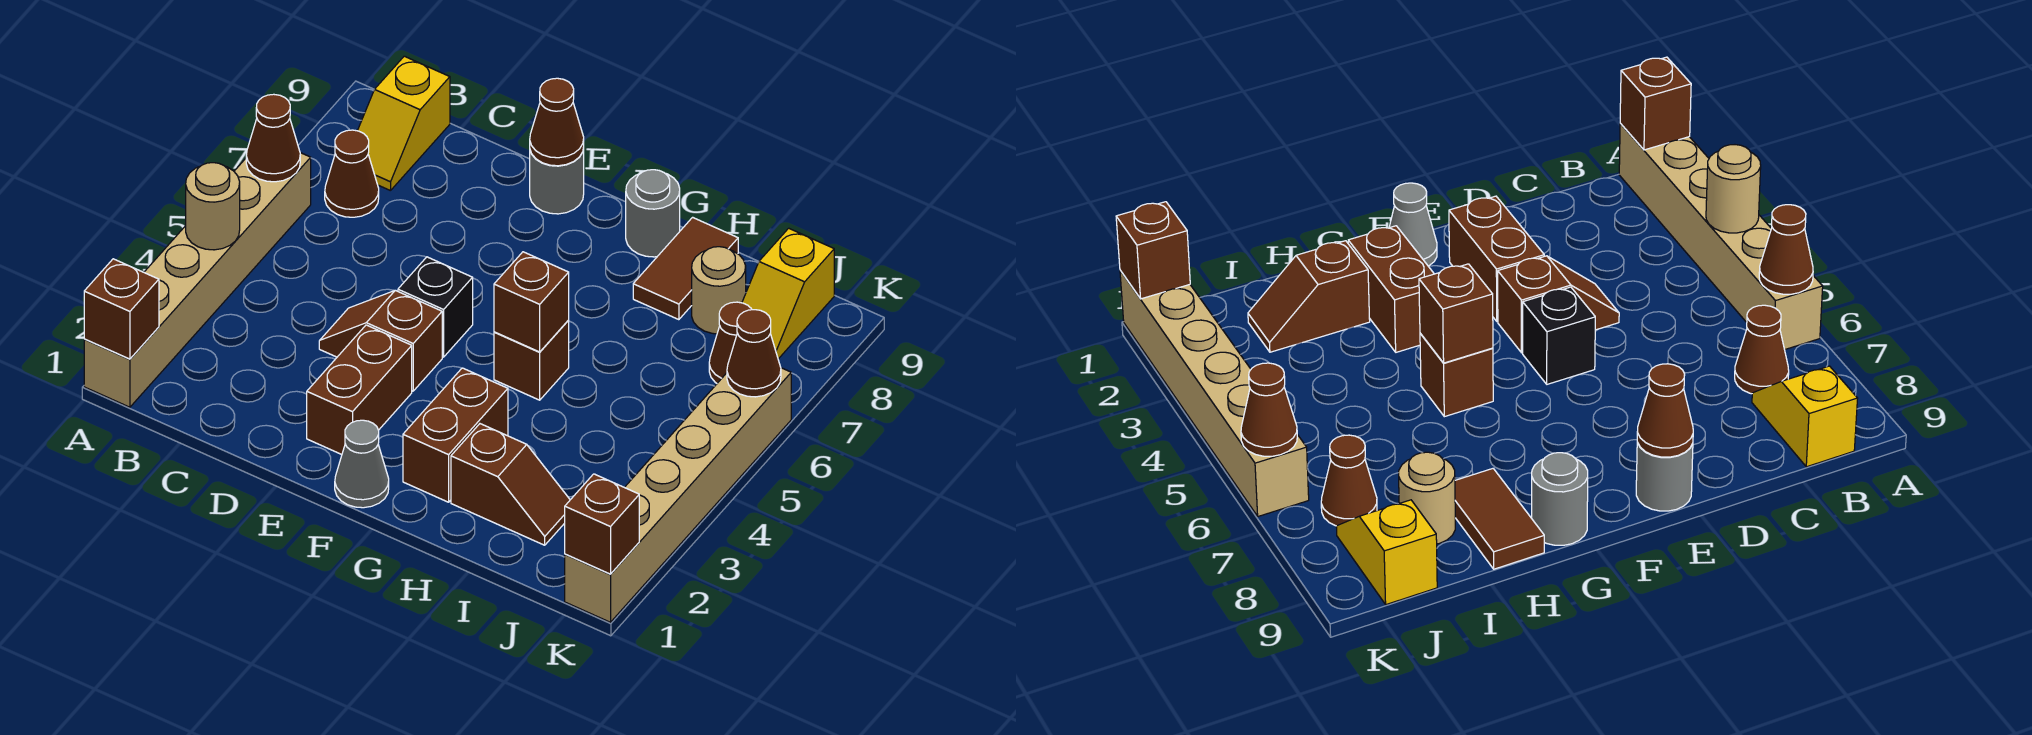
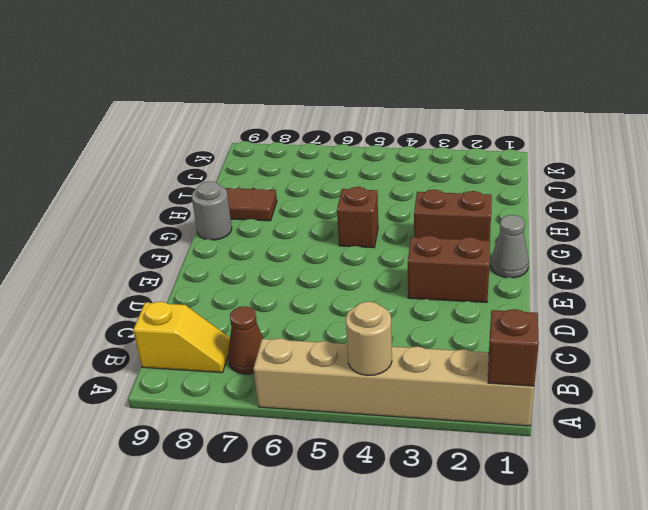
none -> brown slope D4:E4 level 1 top E
none -> black brick E5 level 1
none -> grey round brick E9 level 1

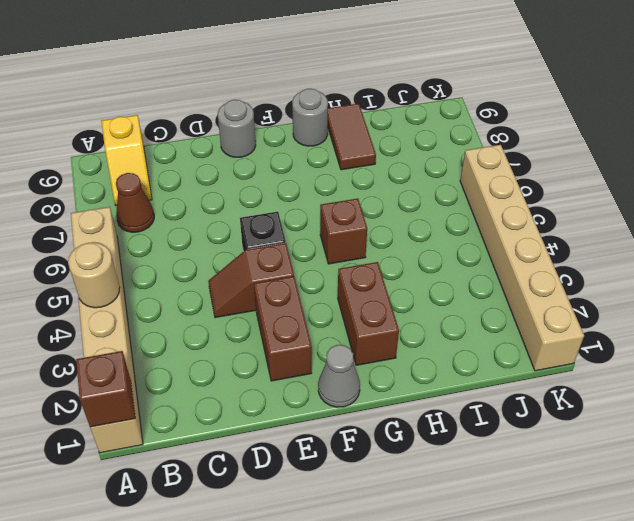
none -> brown slope H2:I2 level 1 top H
none -> tan round brick I8 level 1
none -> brown cone J7 level 1

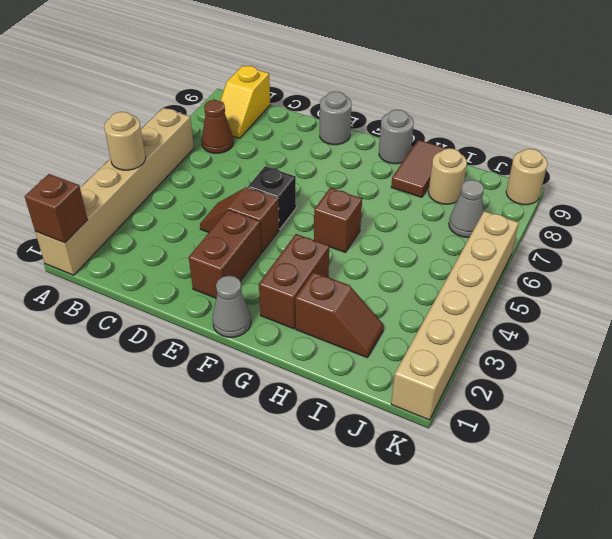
grey cone J7 level 1 -> brown cone J7 level 1
tan round brick K9 level 1 -> none
none -> yellow slope J8:J9 level 1 top 9
none -> brown cone A6 level 2
none -> brown cone E9 level 2

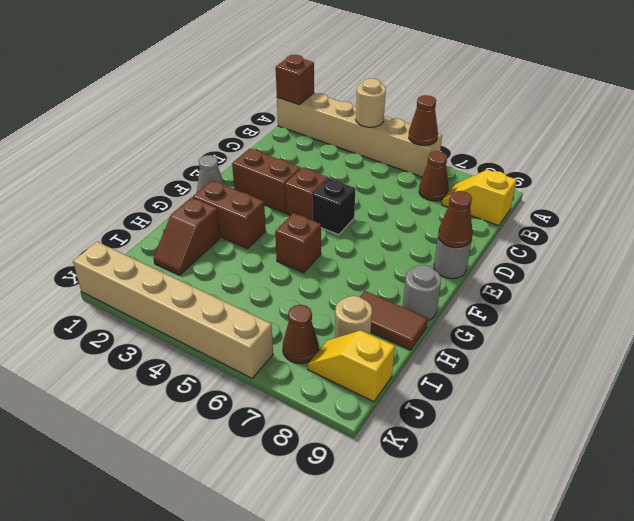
none -> brown brick G5 level 2
none -> brown brick K1 level 2
none -> brown cone K6 level 2

